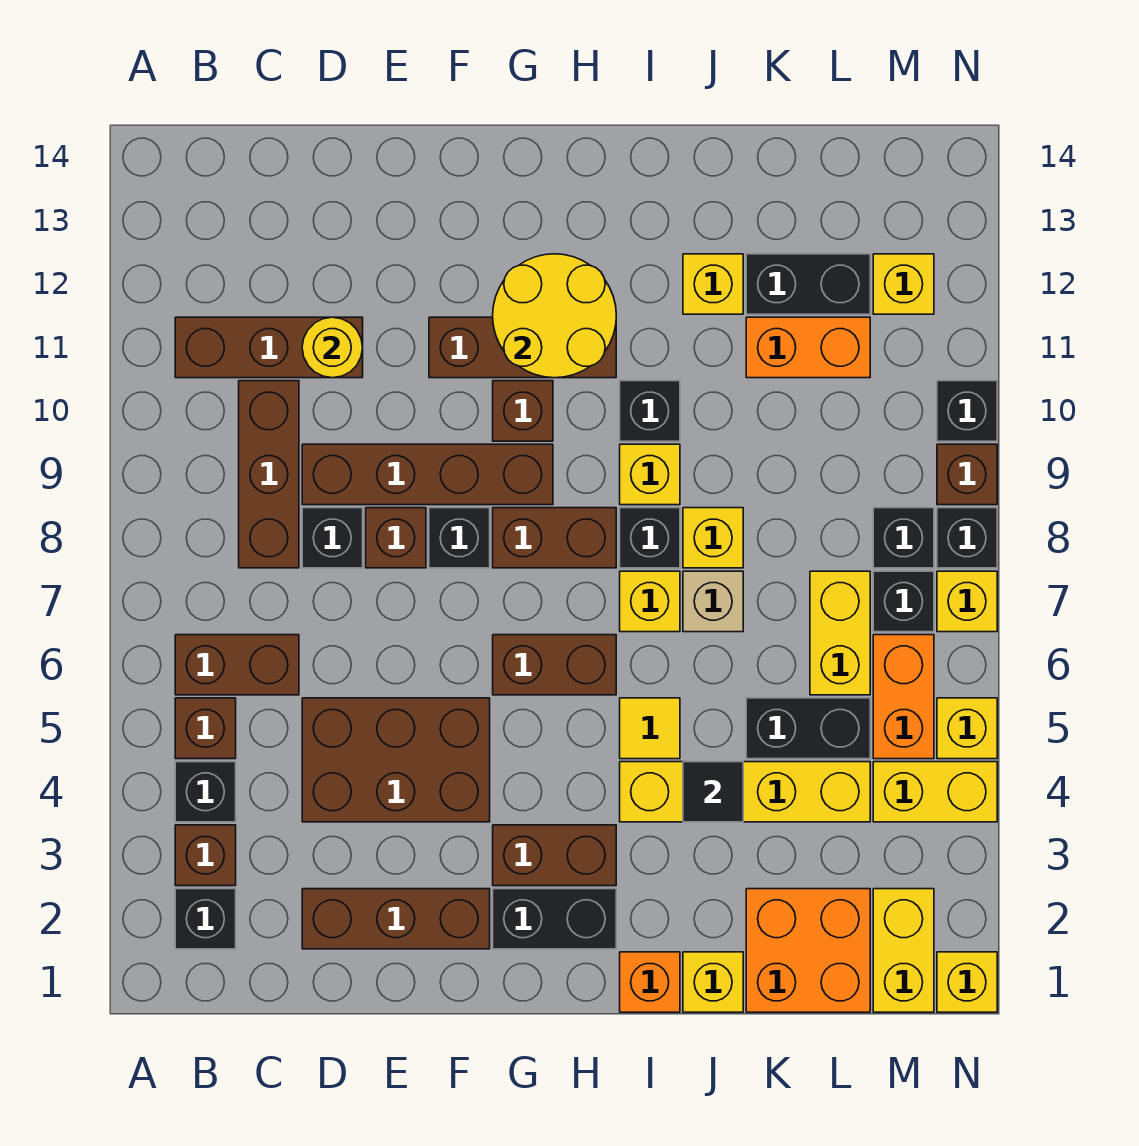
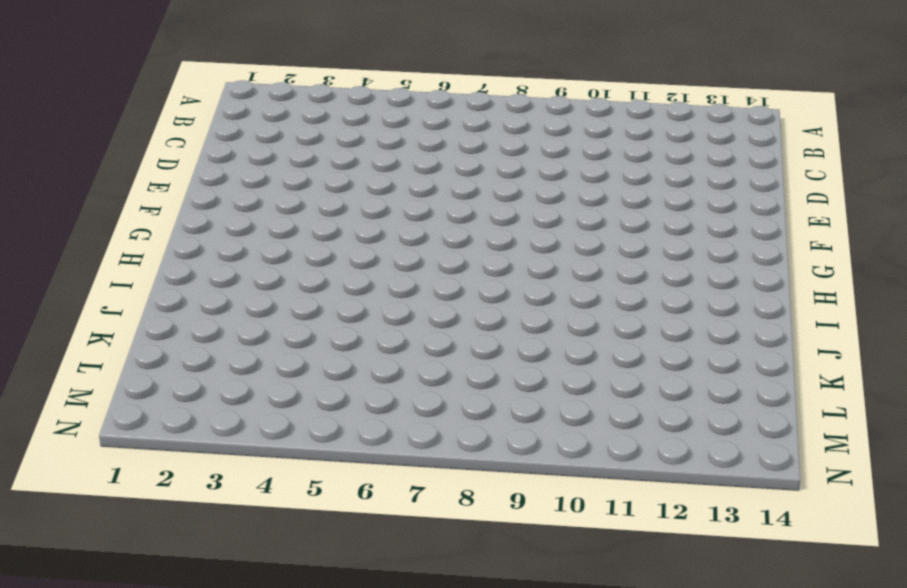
none -> black brick B2 level 1
none -> brown brick B3 level 1
none -> black brick B4 level 1
none -> brown brick B5 level 1

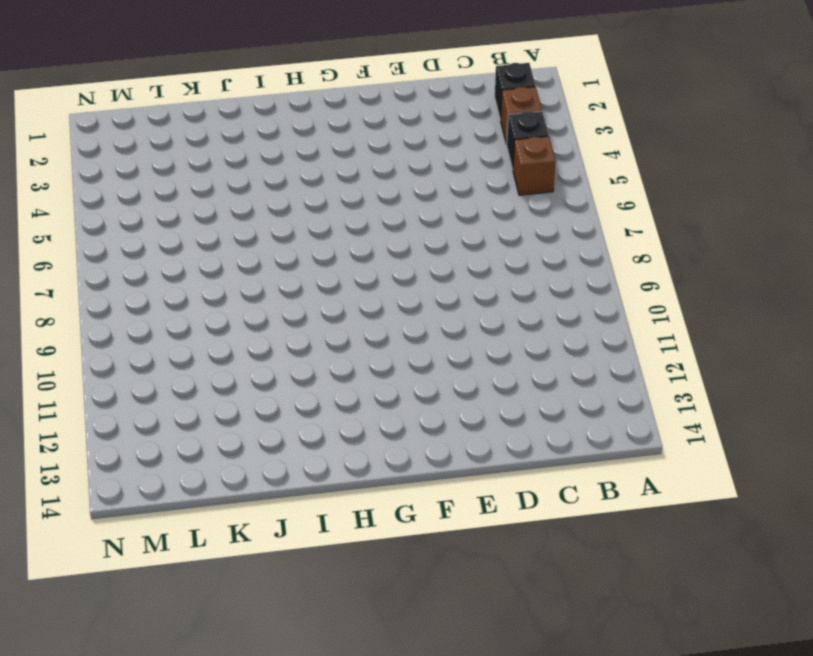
none -> brown brick B6:C6 level 1
none -> brown brick B11:D11 level 1
none -> brown brick C8:C10 level 1
none -> brown brick D2:F2 level 1

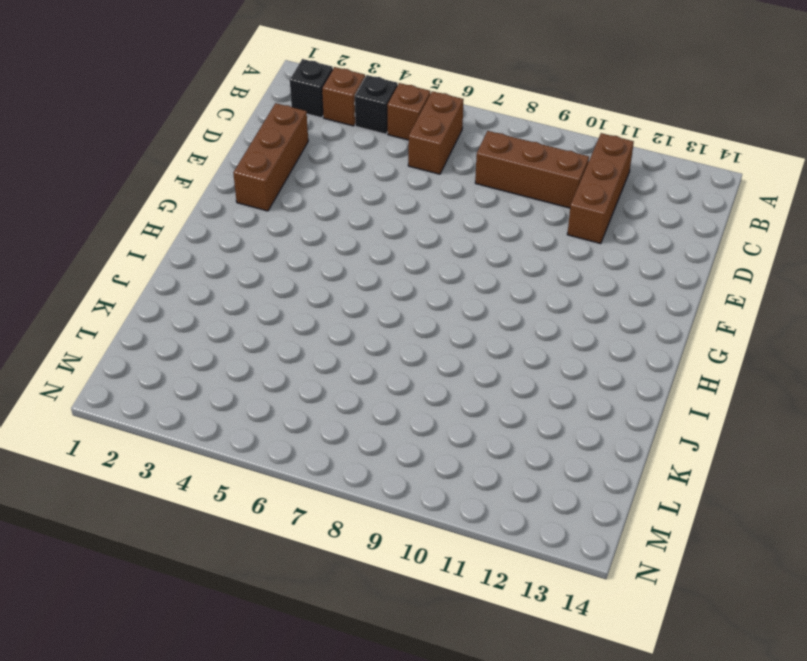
none -> brown brick D4:F5 level 1
none -> black brick D8 level 1
none -> brown brick D9:G9 level 1
none -> brown brick E8 level 1

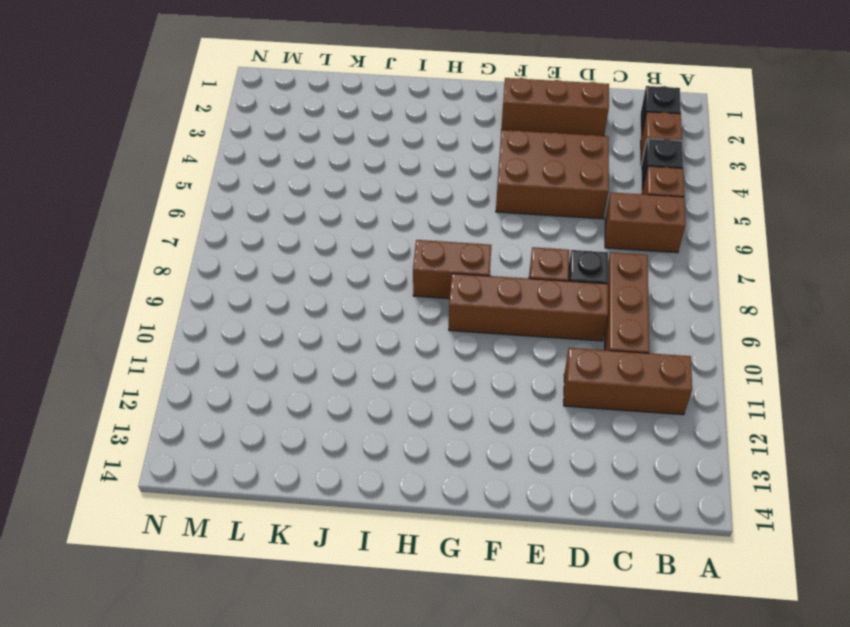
none -> black brick F8 level 1
none -> brown brick F11:H11 level 1
none -> black brick G2:H2 level 1
none -> brown brick G3:H3 level 1

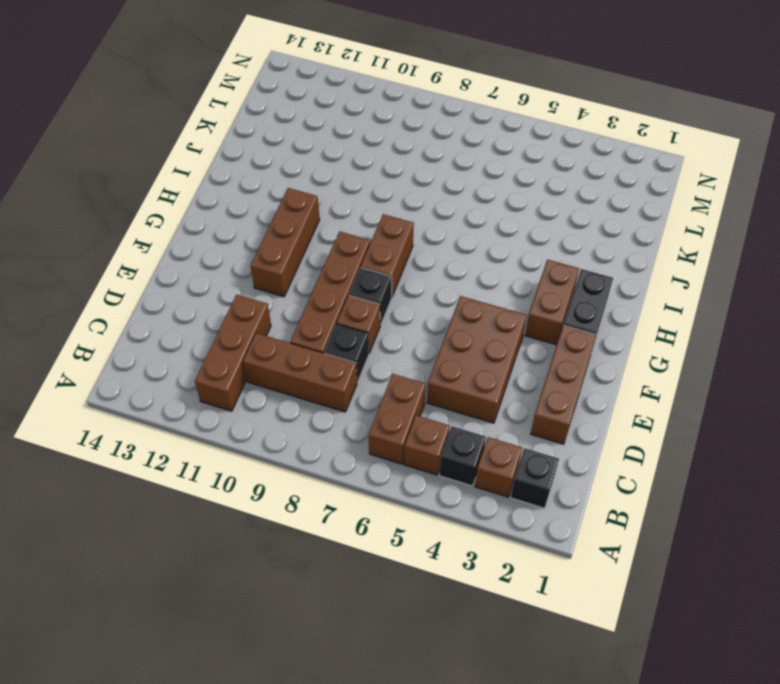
none -> brown brick G6:H6 level 1
none -> brown brick G10 level 1
none -> orange brick I1 level 1
none -> yellow brick I4:L4 level 1

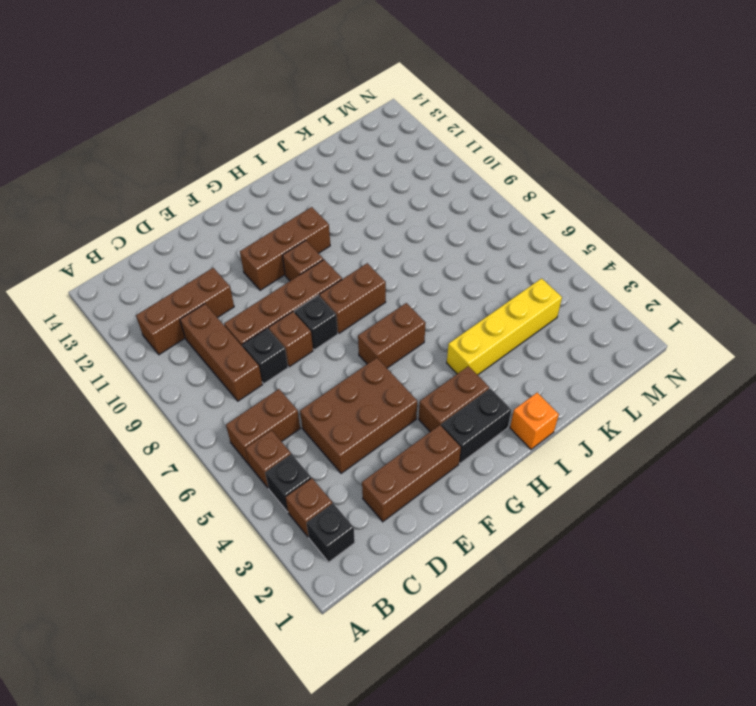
none -> yellow tile I5 level 1
none -> yellow brick I7 level 1
none -> black brick I8 level 1
none -> yellow brick I9 level 1

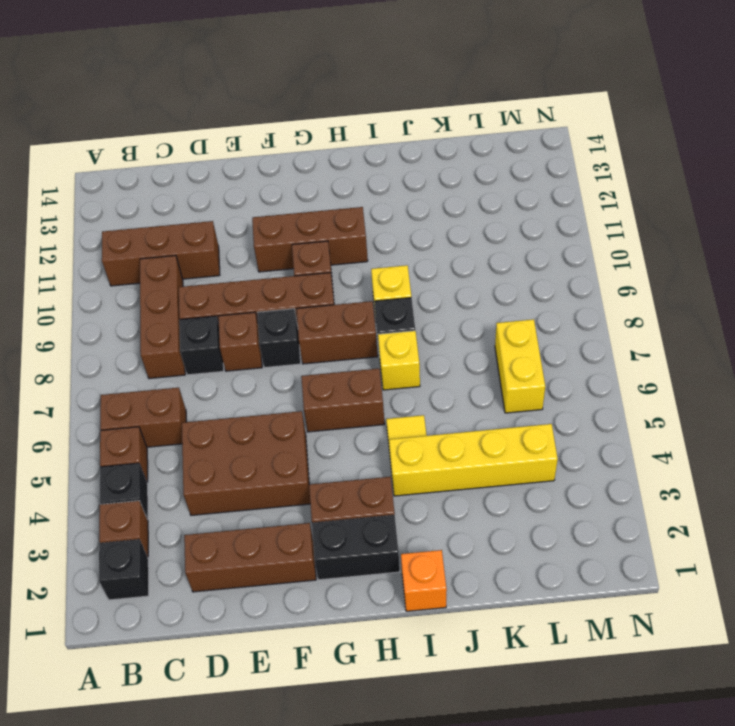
none -> black brick I10 level 1
none -> yellow brick J1 level 1
none -> tan brick J7 level 1
none -> yellow brick J8 level 1

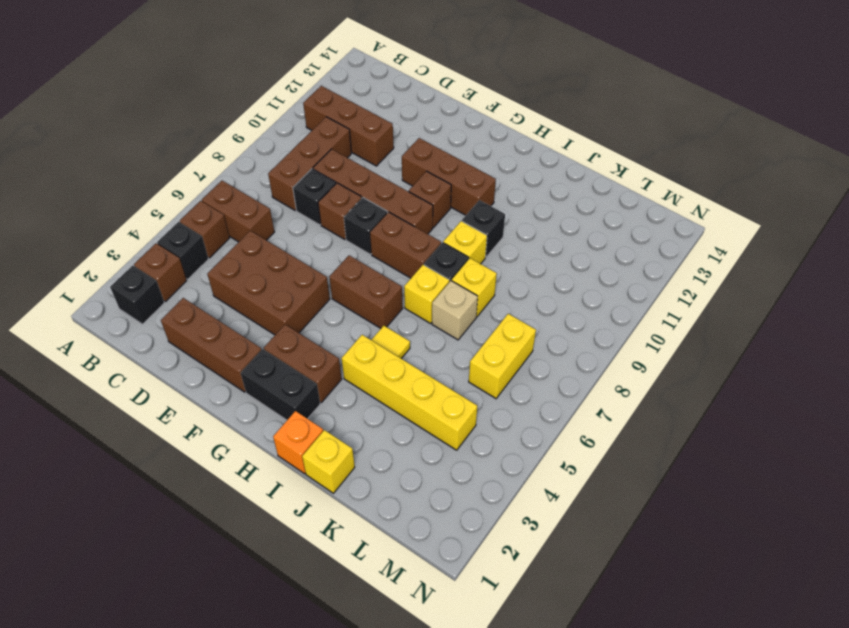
none -> yellow brick J12 level 1
none -> orange brick K1:L2 level 1
none -> black brick K5:L5 level 1
none -> orange brick K11:L11 level 1

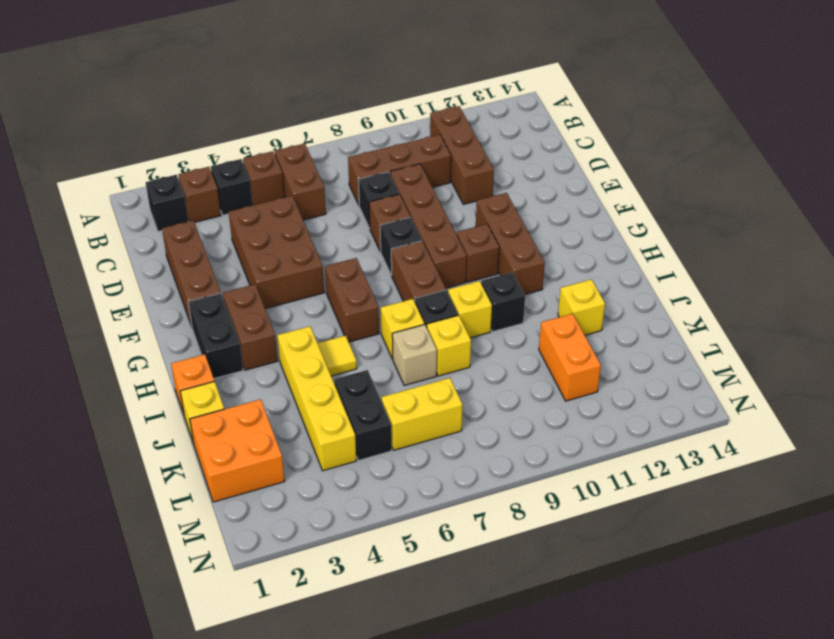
none -> black brick K12:L12 level 1
none -> yellow brick M1:M2 level 1
none -> yellow brick M4:N4 level 1
none -> orange brick M5:M6 level 1

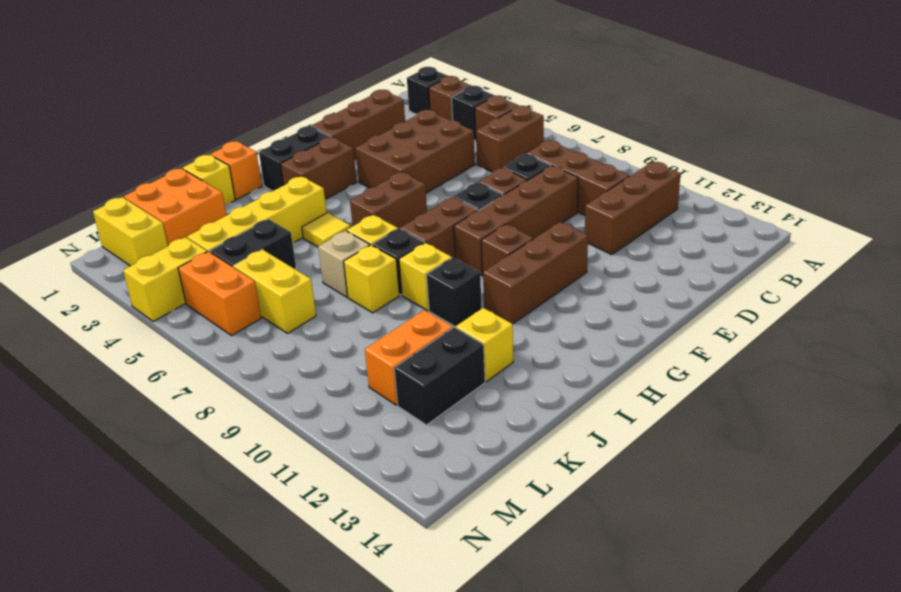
none -> black brick M7 level 1
none -> black brick M8 level 1
none -> yellow brick M12 level 1
none -> yellow brick N1 level 1

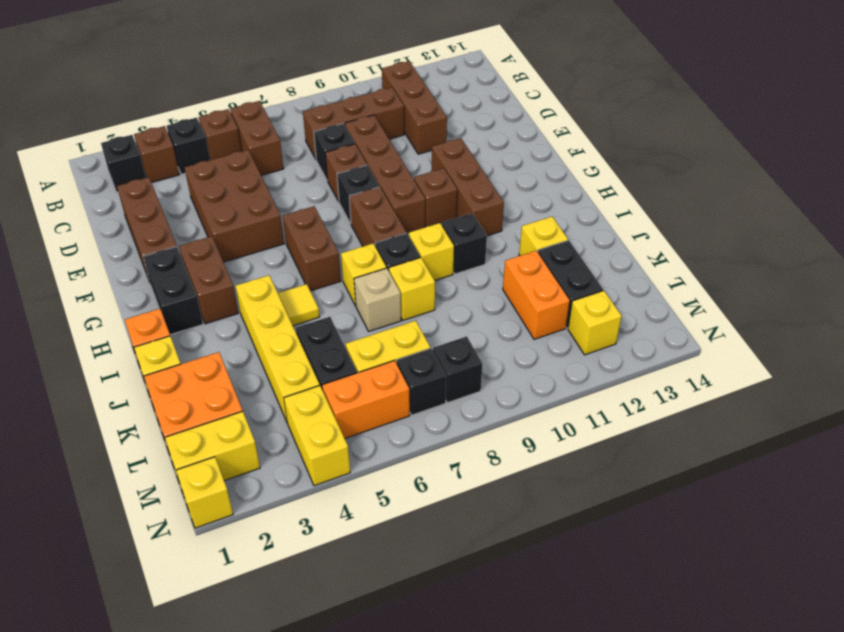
none -> yellow brick N5 level 1
none -> yellow brick N7 level 1
none -> black brick N8 level 1
none -> brown brick N9 level 1

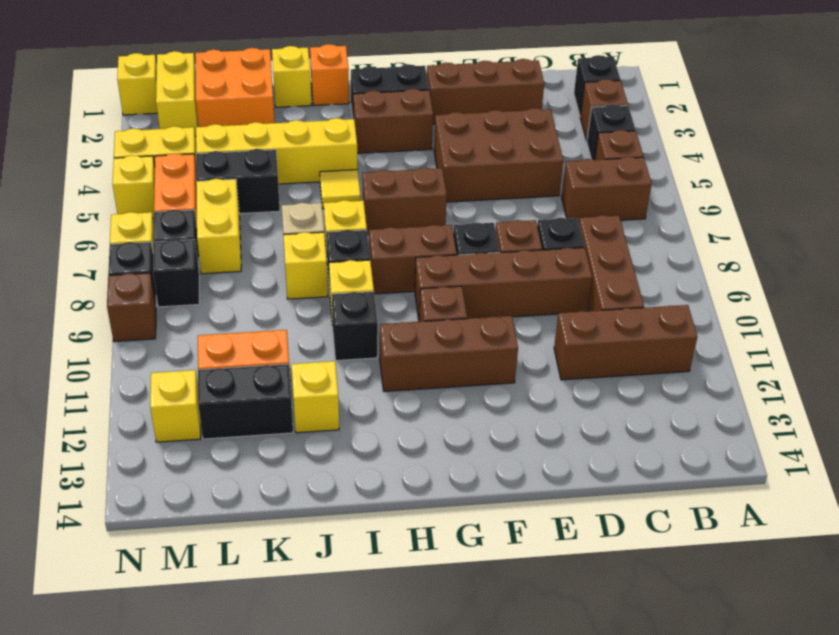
none -> black brick N10 level 1
none -> yellow round brick D11 level 2
none -> yellow round brick G11:H12 level 2
none -> black tile J4 level 2

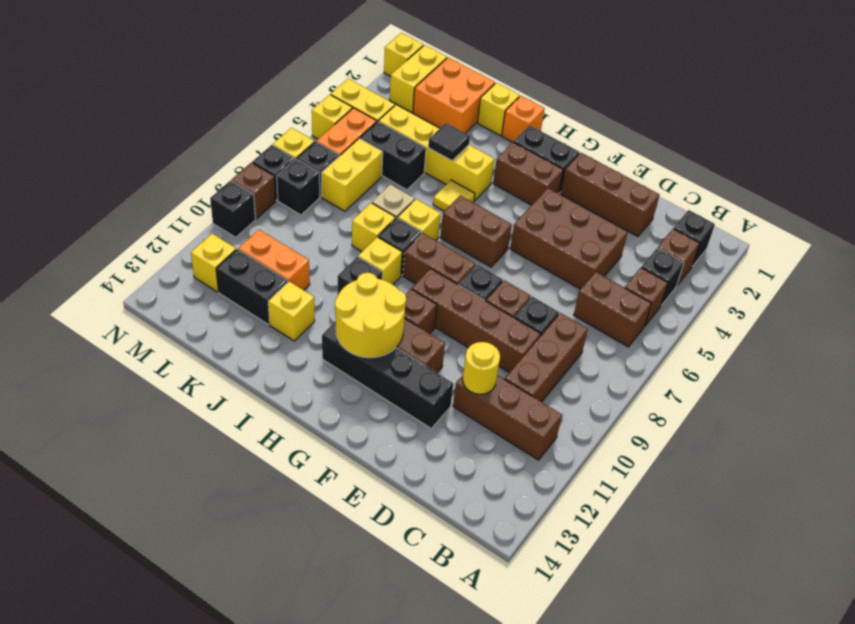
black brick E12:H12 level 1 -> none

